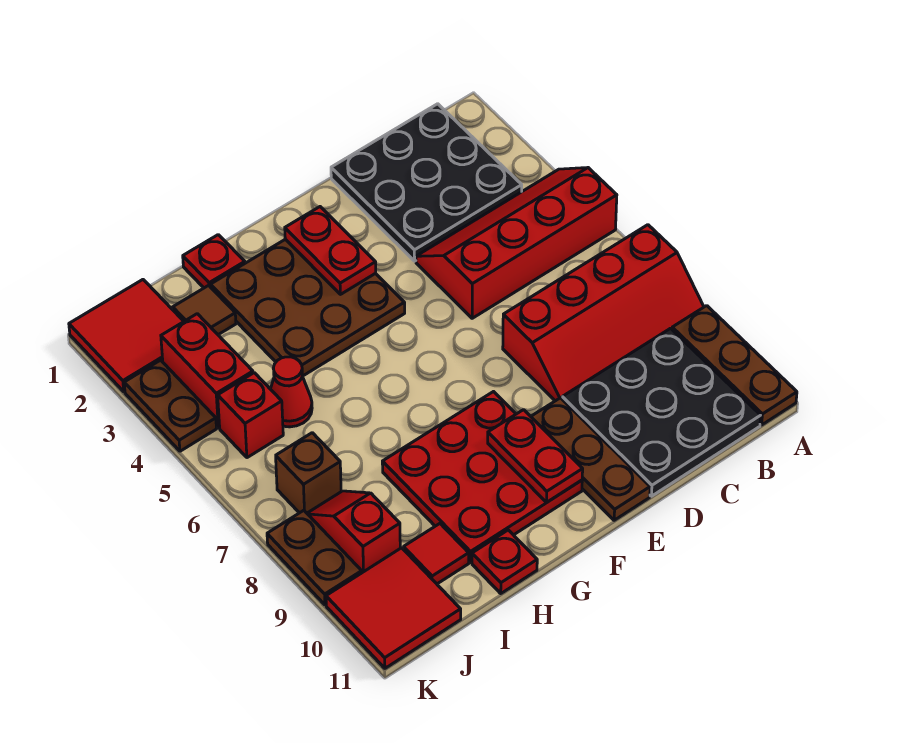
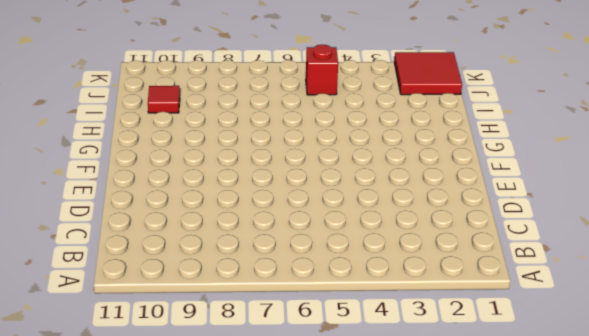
none -> red slope A4:D5 level 1 top 5
none -> red slope A7:D8 level 1 top 7
none -> brown plate A9:A11 level 1

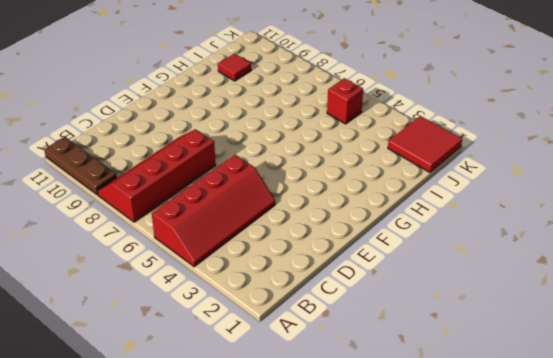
none -> black plate B1:D3 level 1
none -> black plate B9:D11 level 1
none -> brown plate E9:E11 level 1

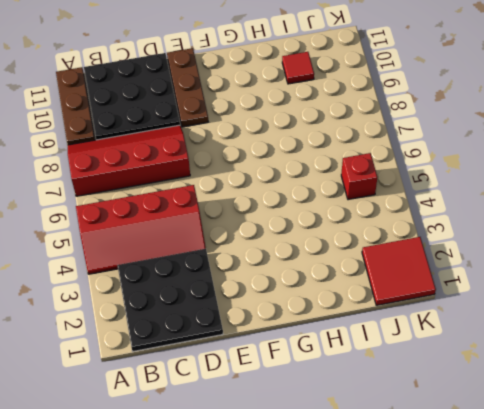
none -> brown plate F2:H4 level 1
none -> red plate F8:H10 level 1
none -> red plate H1 level 1

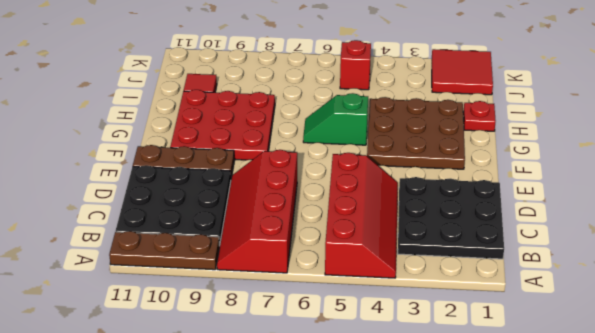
green slope G5:G6 level 1 top 5 -> none
none -> red plate H11 level 1
none -> brown tile I2 level 1
none -> red cone I5 level 1

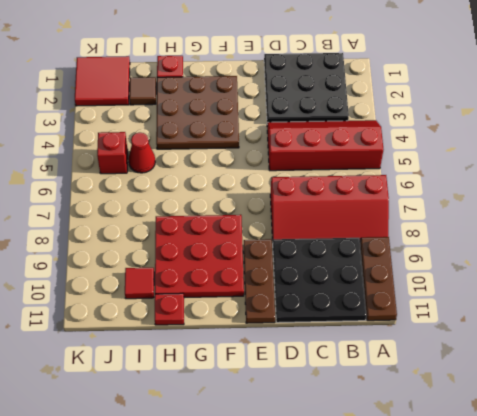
none -> red brick J3:J4 level 1
none -> brown brick J7 level 1
none -> red slope J8:J9 level 1 top 9

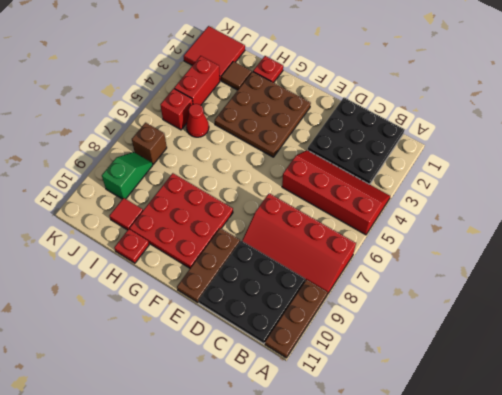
green slope J8:J9 level 1 top 9 -> red slope J8:J9 level 1 top 9
none -> red tile J10:K11 level 1
none -> brown plate K3:K4 level 1
none -> brown plate K8:K9 level 1

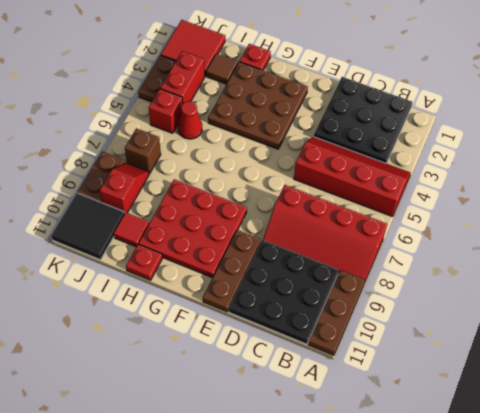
black tile J10:K11 level 1 -> red tile J10:K11 level 1
none -> red plate F2:F3 level 2
none -> red plate F9:F10 level 2

